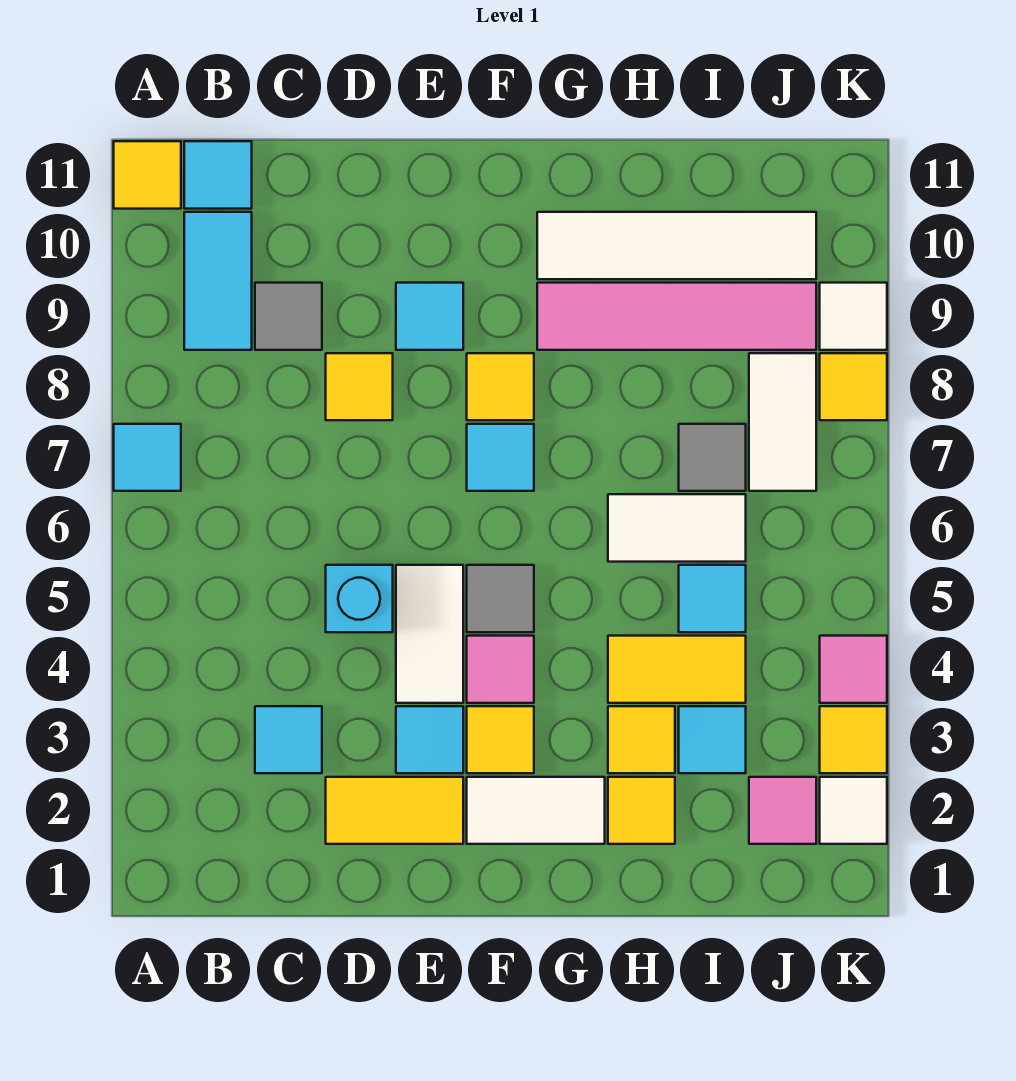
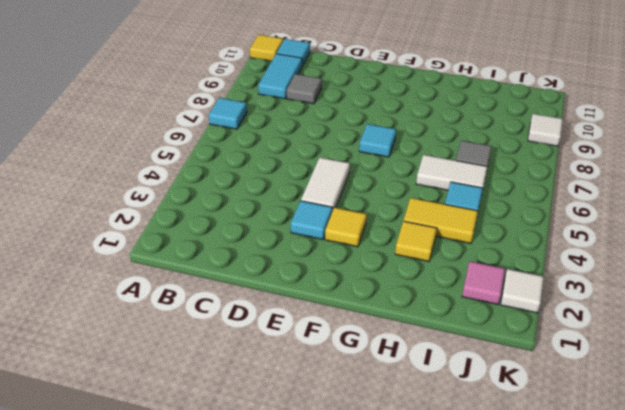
none -> cyan tile C3 level 1
none -> yellow tile D2:E2 level 1
none -> cyan brick D5 level 1
none -> yellow tile D8 level 1

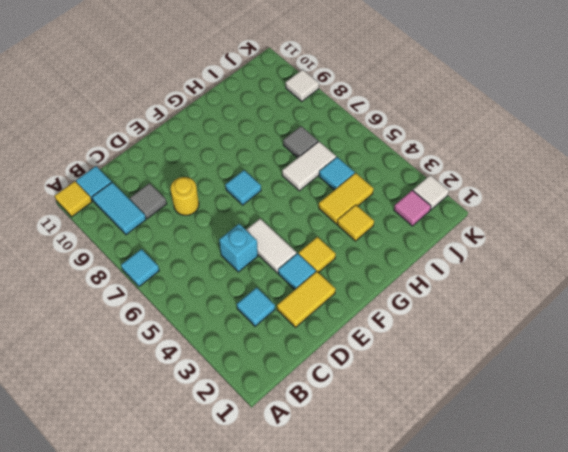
yellow round brick D8 level 1 -> yellow tile D8 level 1
none -> cyan tile E9 level 1
none -> white tile F2:G2 level 1
none -> pink tile F4 level 1
none -> grey tile F5 level 1

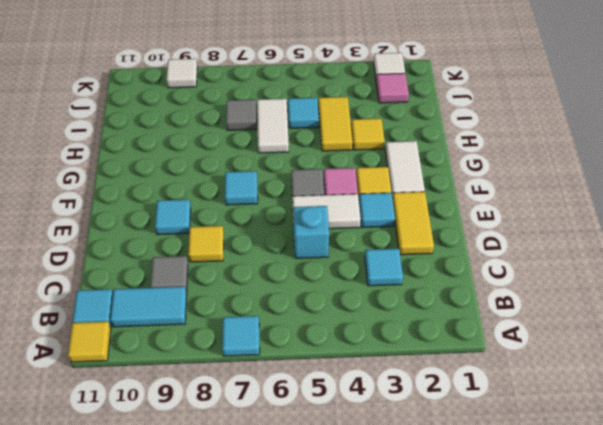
none -> yellow tile F8 level 1
none -> pink tile G9:J9 level 1
none -> white tile G10:J10 level 1
none -> yellow tile H2 level 1

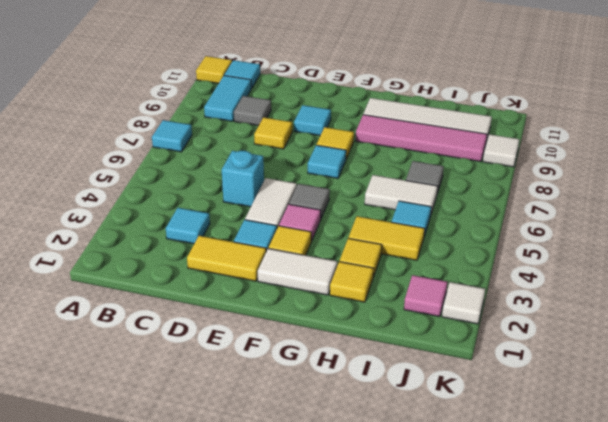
none -> cyan tile I3 level 1
none -> white tile J7:J8 level 1
none -> yellow tile K3 level 1
none -> pink tile K4 level 1

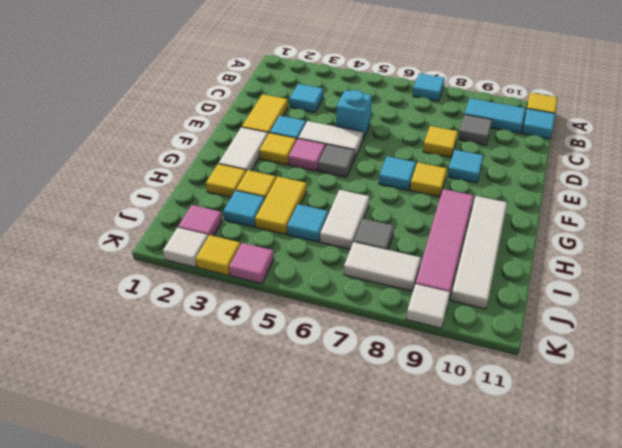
none -> yellow tile K8 level 1

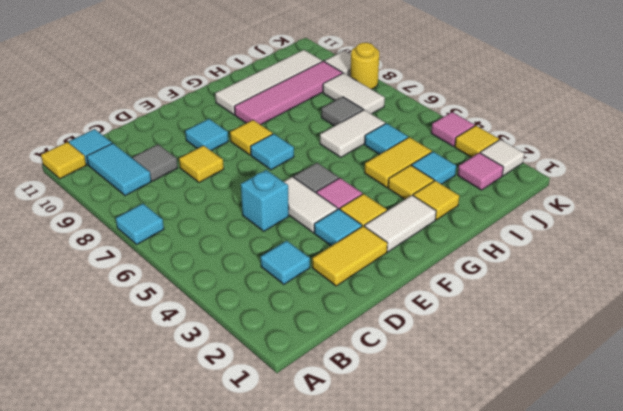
yellow round brick K8 level 1 -> yellow tile K8 level 1

